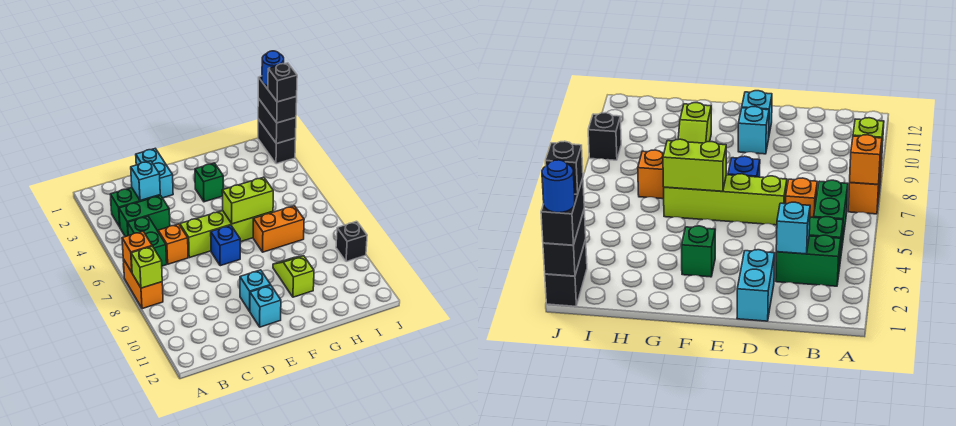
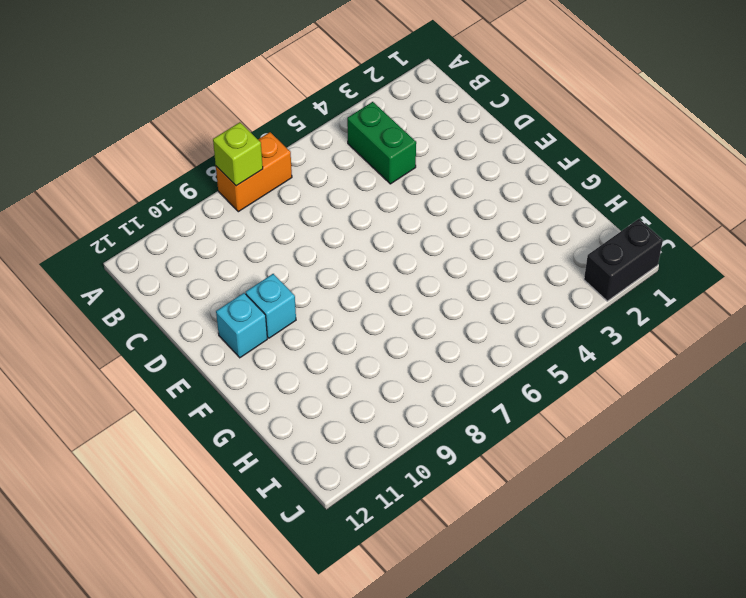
none -> green brick B3:C3 level 1
none -> green brick B5:B6 level 1
none -> orange brick C6 level 1

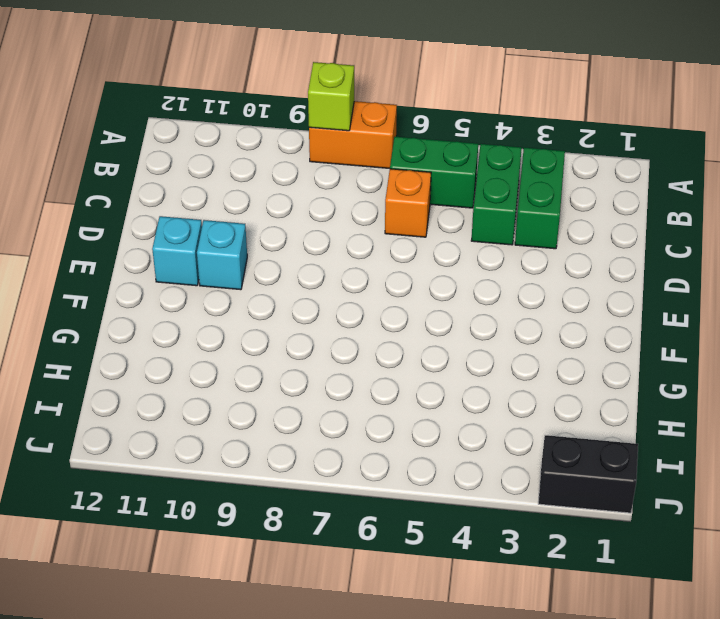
none -> cyan brick D1:D2 level 1
none -> lime brick D6:G6 level 1
none -> blue brick E7 level 1

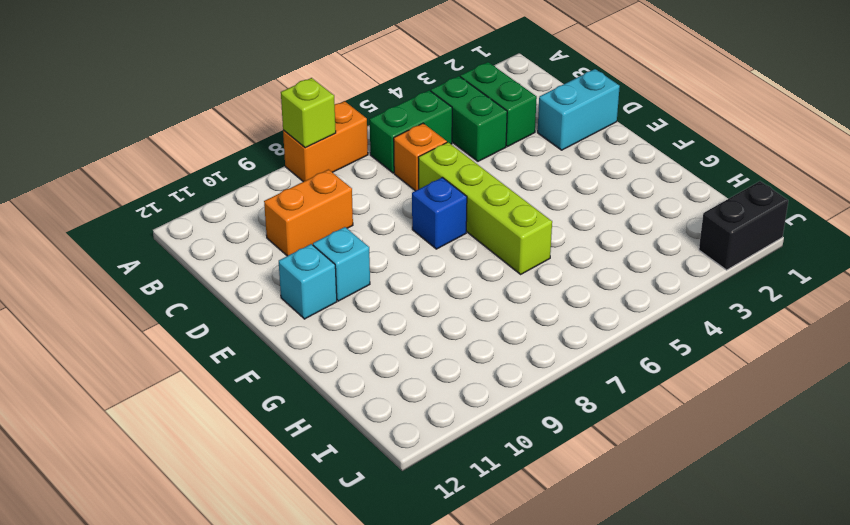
orange brick C9:C10 level 1 -> orange brick G7:H7 level 1
none -> green brick F3 level 1
none -> lime slope G9:G10 level 1 top 10
none -> black brick J9 level 1

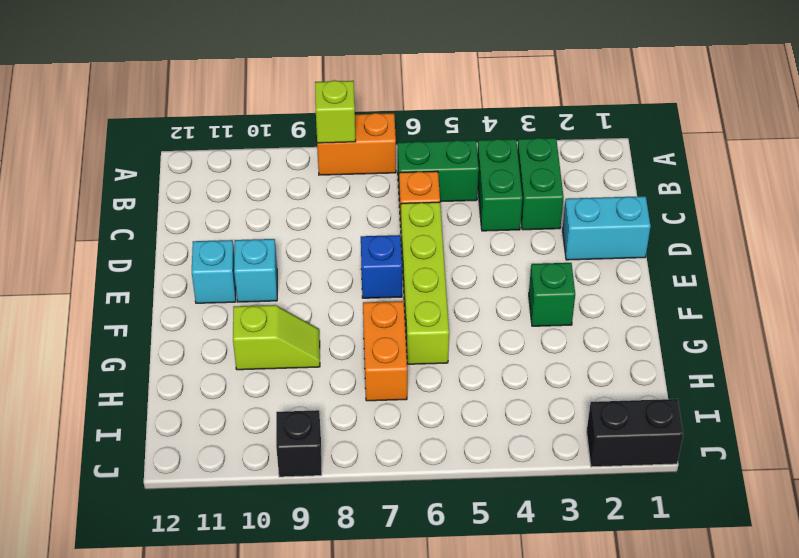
none -> orange brick A7 level 2
none -> cyan brick C3 level 2
none -> lime brick F6:G6 level 2

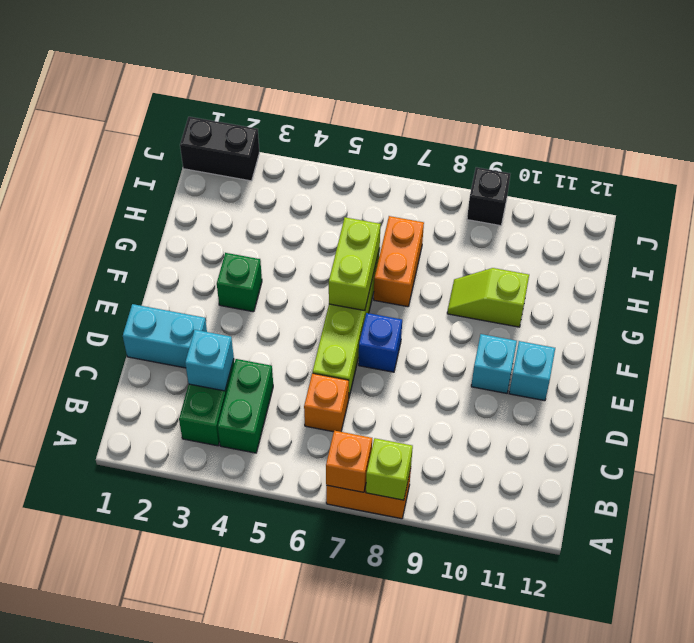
none -> green brick B5:B6 level 1
none -> black brick J1:J2 level 2
none -> black brick J1:J2 level 3

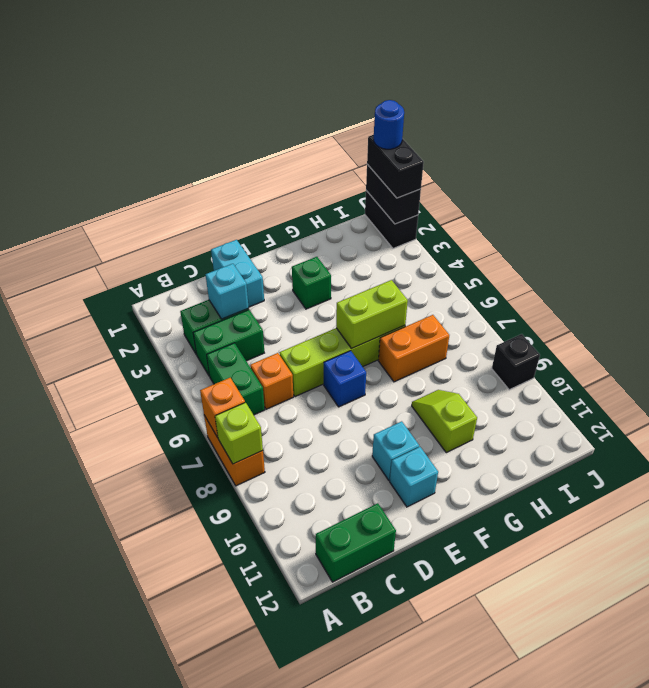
green brick B12:C12 level 1 -> none
none -> black brick J2 level 4

